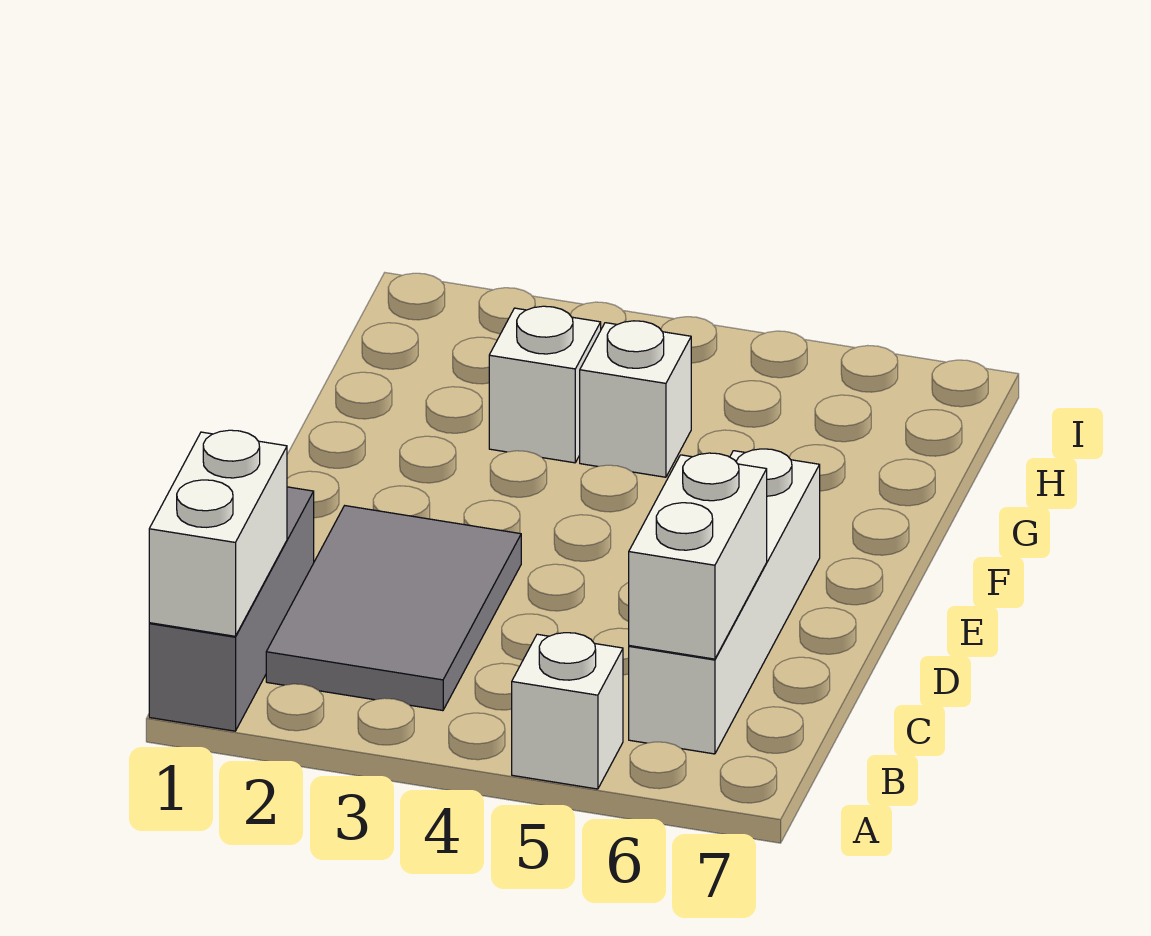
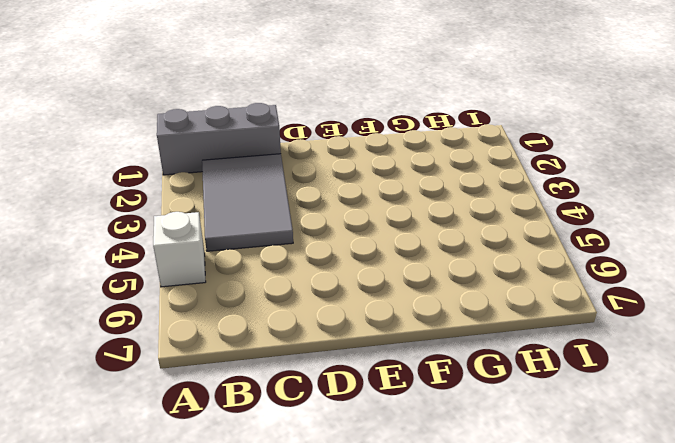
grey tile B2:C4 level 1 -> grey tile B2:D3 level 1
none -> white brick B6:E6 level 1
none -> white brick G3 level 1

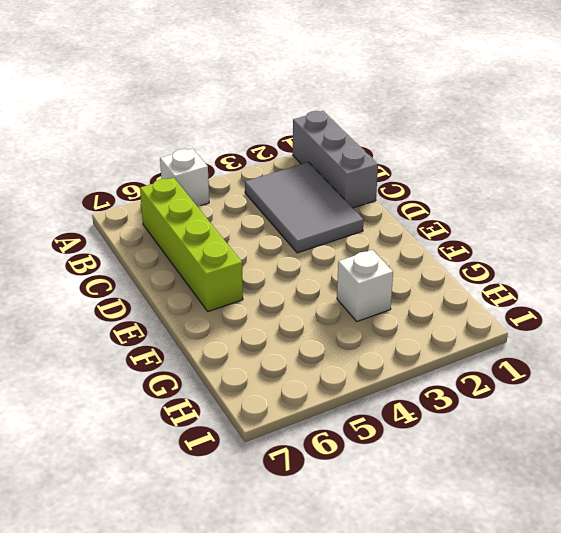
lime brick B6:E6 level 1 -> white brick B6:E6 level 1
none -> white brick G4 level 1
none -> white brick A1:B1 level 2

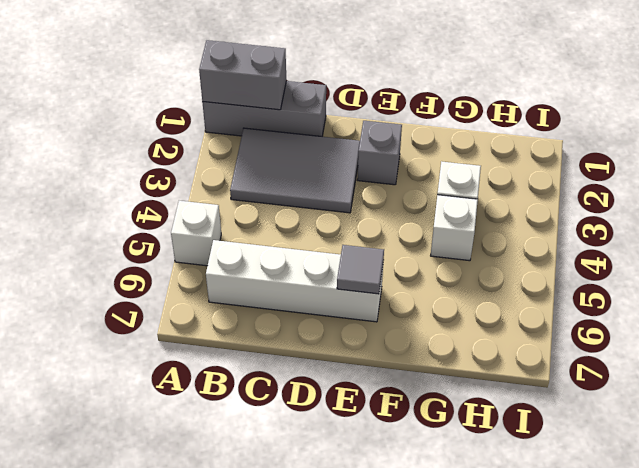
grey brick A1:B1 level 2 -> white brick A1:B1 level 2
grey brick E2 level 1 -> none
grey tile E6 level 2 -> none
none -> white brick B6:C6 level 2

